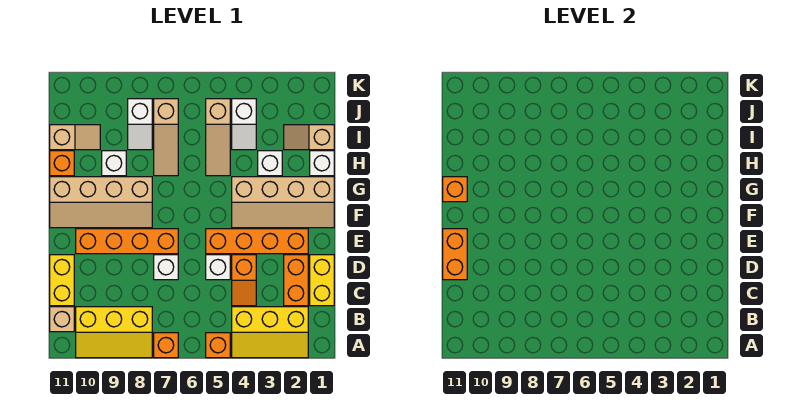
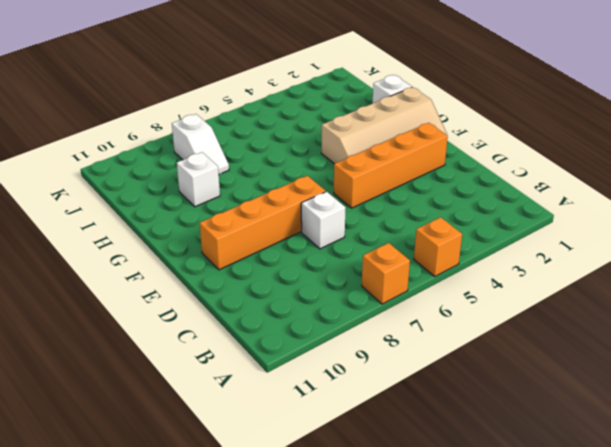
none -> yellow slope A2:B4 level 1 top B
none -> yellow slope A8:B10 level 1 top B
none -> tan brick B11 level 1

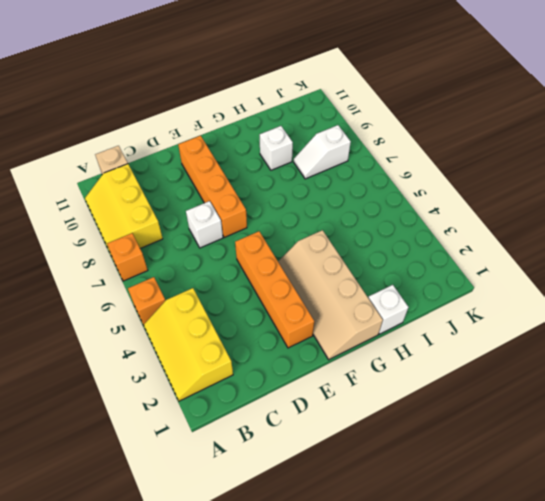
none -> yellow brick C1:D1 level 1
none -> orange brick C2:D2 level 1
none -> orange slope C4:D4 level 1 top D

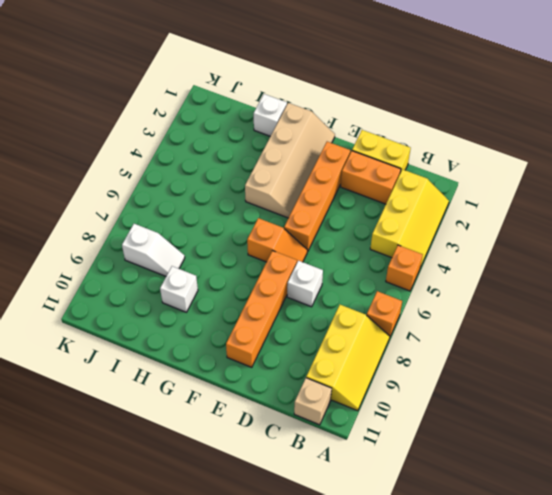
orange slope E6:F6 level 1 top F -> orange slope C4:D4 level 1 top D
none -> yellow brick C11:D11 level 1
none -> white brick D5 level 1
none -> tan slope F8:G11 level 1 top G

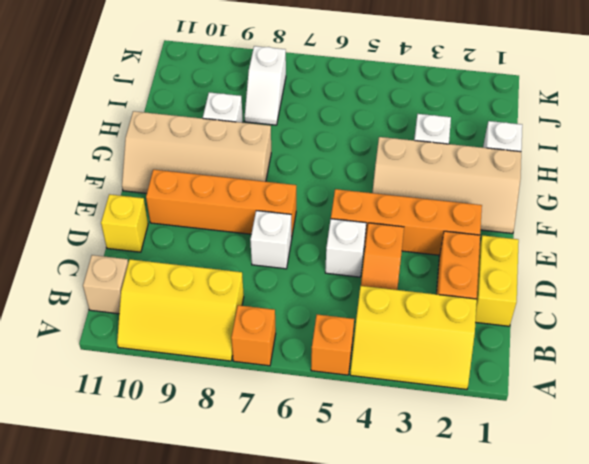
yellow brick D11 level 1 -> yellow brick C11:D11 level 1
none -> tan slope H5:J5 level 1 top J
none -> tan slope H7:J7 level 1 top J
none -> orange brick H11 level 1

